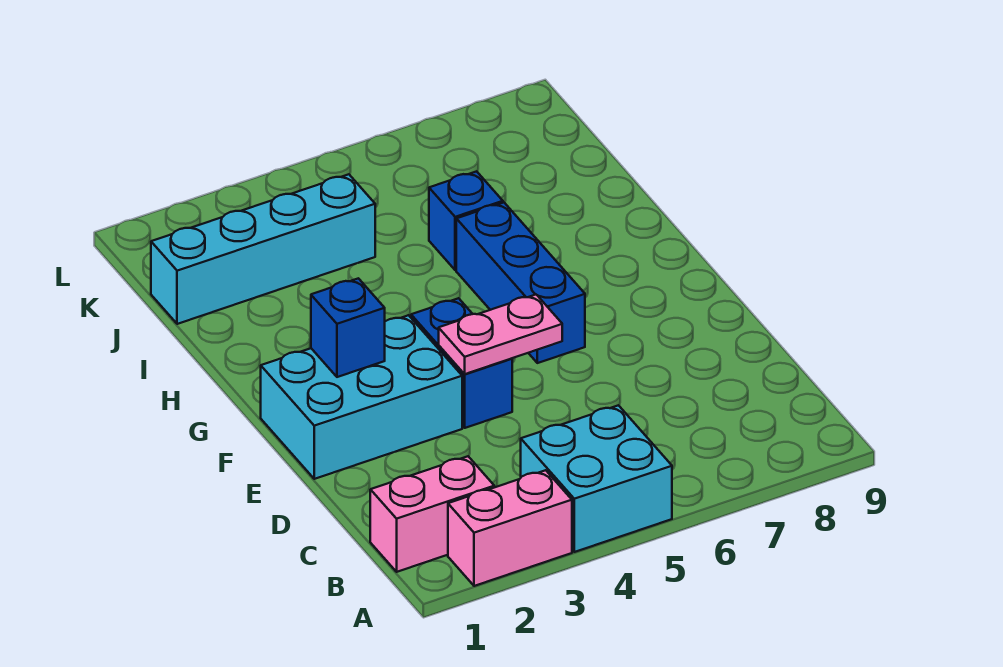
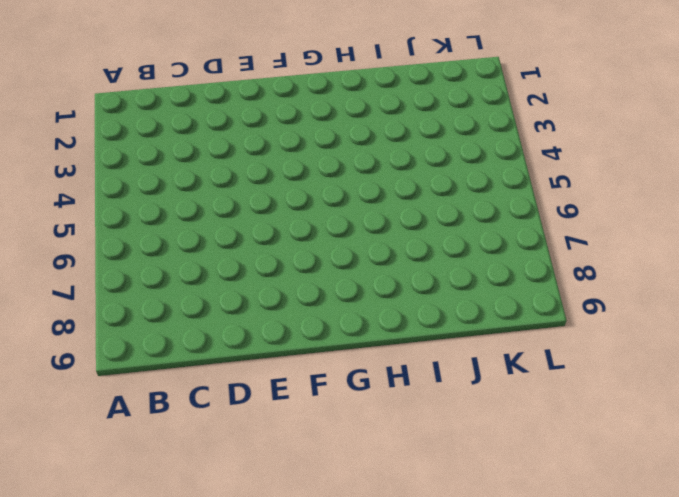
none -> pink brick A2:A3 level 1
none -> cyan brick A4:B5 level 1

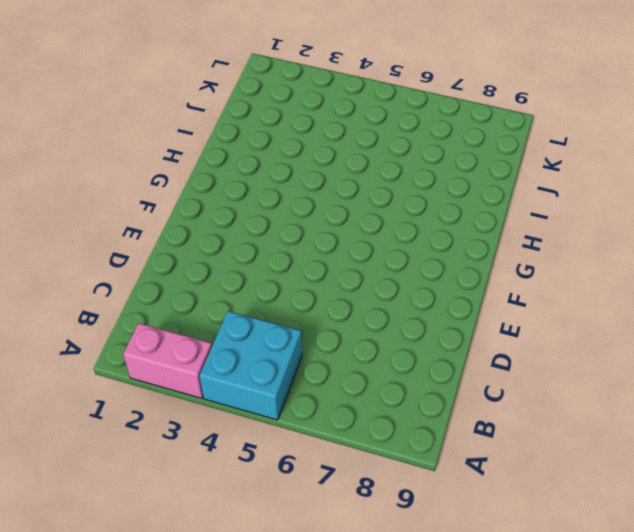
none -> pink brick B1:B2 level 1
none -> cyan brick E1:F3 level 1

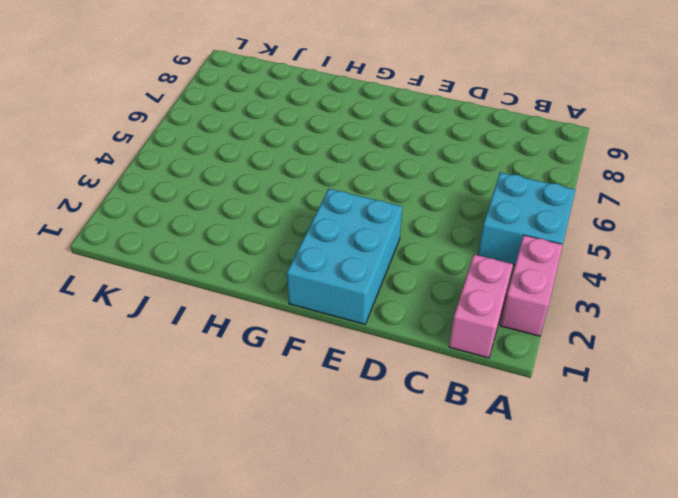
none -> blue brick E4:F4 level 1
none -> blue brick F6:H6 level 1

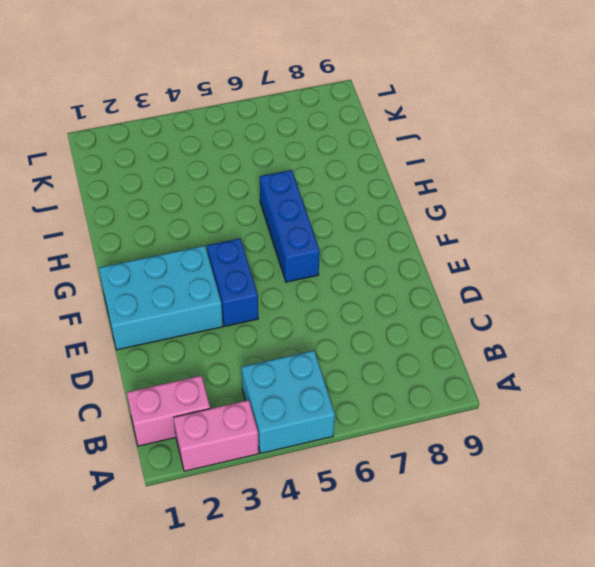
none -> blue brick I6 level 1
none -> cyan brick J1:J4 level 1

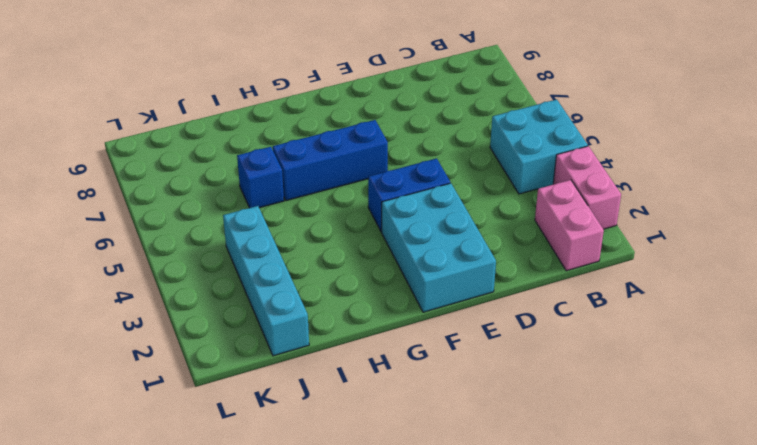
none -> pink plate E4:E5 level 2
none -> blue brick F2 level 2

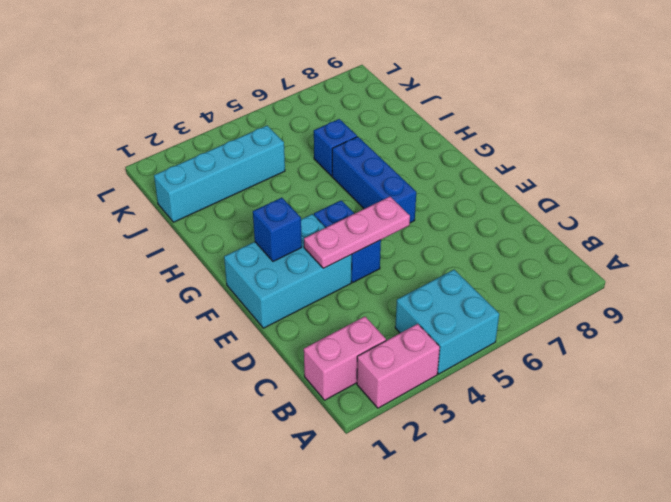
pink plate E3:E5 level 2 -> pink plate E4:E5 level 2

